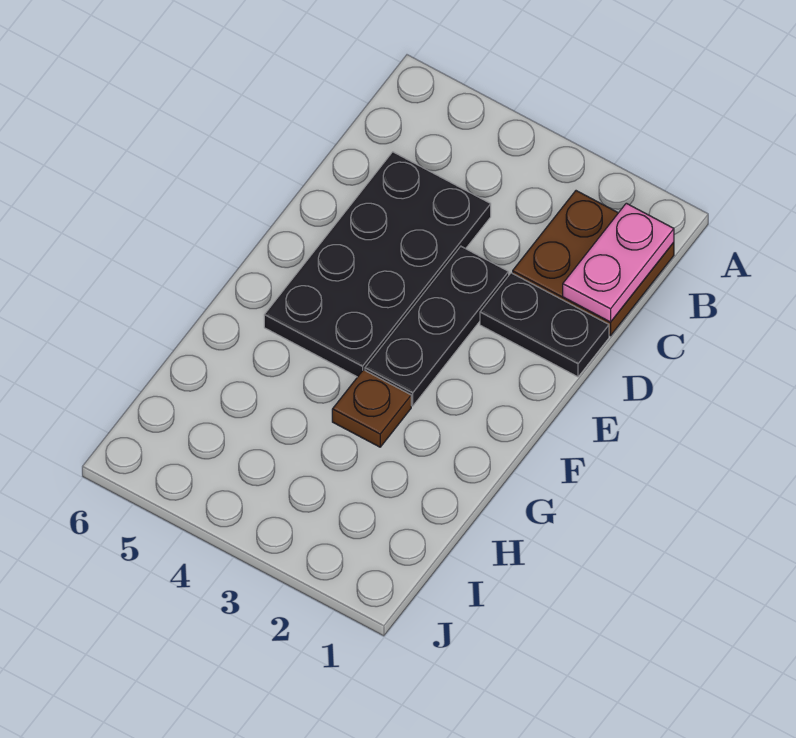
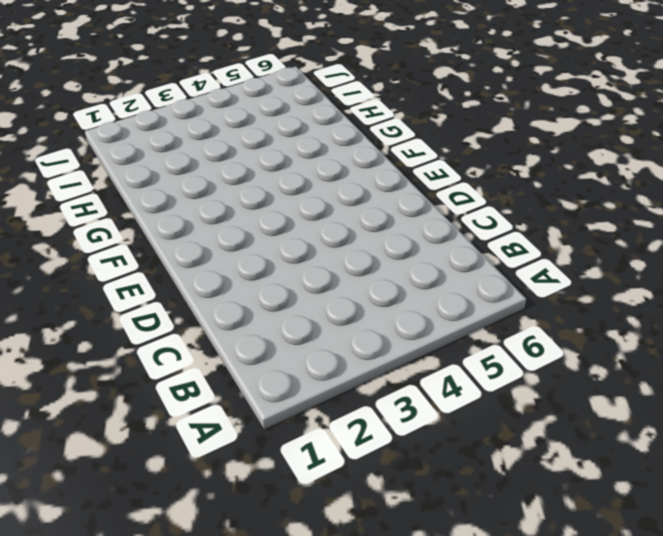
none -> brown plate B1:C2 level 1
none -> black plate C4:F5 level 1

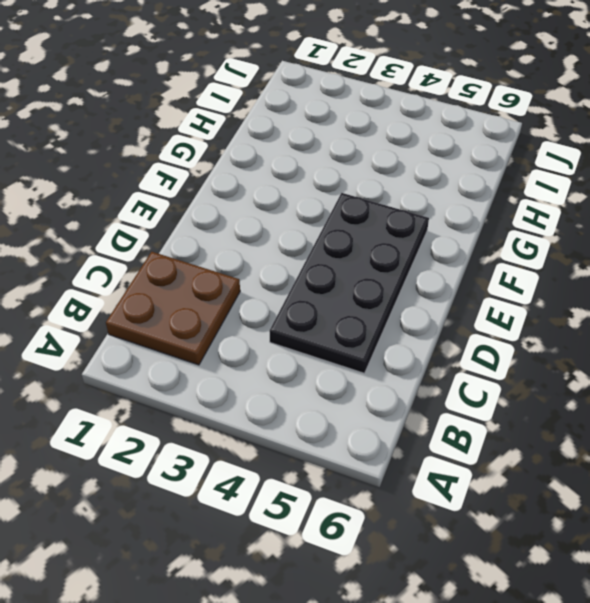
none -> black plate D1:D2 level 1
none -> black plate D3:F3 level 1

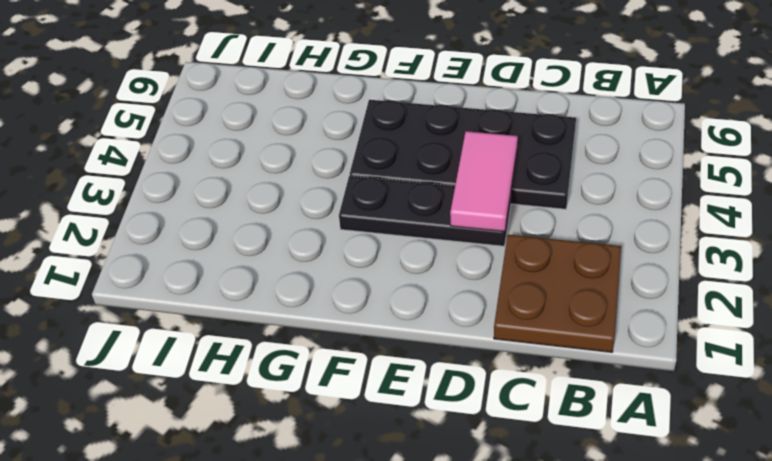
pink tile D3:D4 level 2 -> none
none -> black plate D1:D2 level 1
none -> brown plate G3 level 1

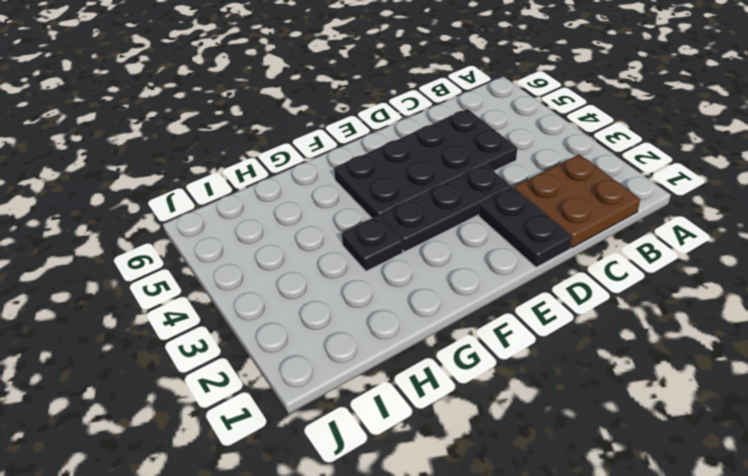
black plate G3 level 1 -> brown plate G3 level 1
none -> pink plate B1:C1 level 2

